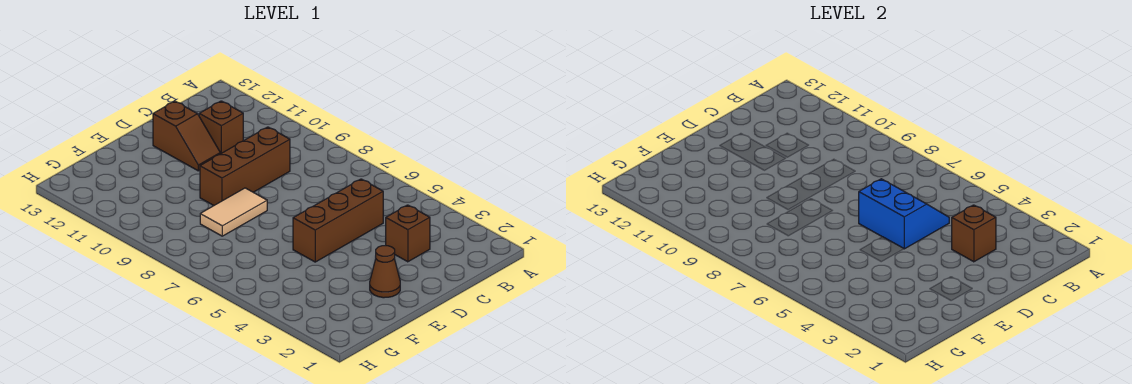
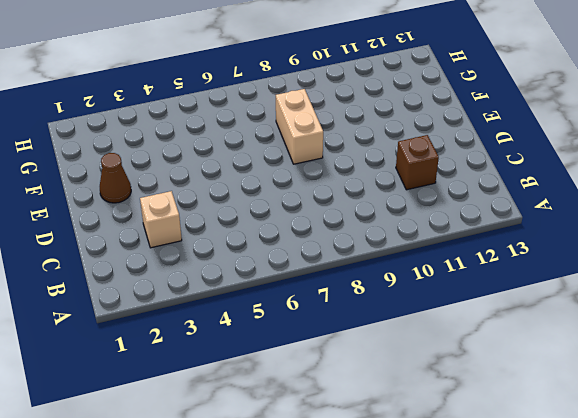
tan brick C3 level 1 -> brown brick C3 level 1
tan brick E8:F8 level 1 -> tan tile E8:F8 level 1
none -> brown brick C5:E5 level 1
none -> brown brick C9:E9 level 1

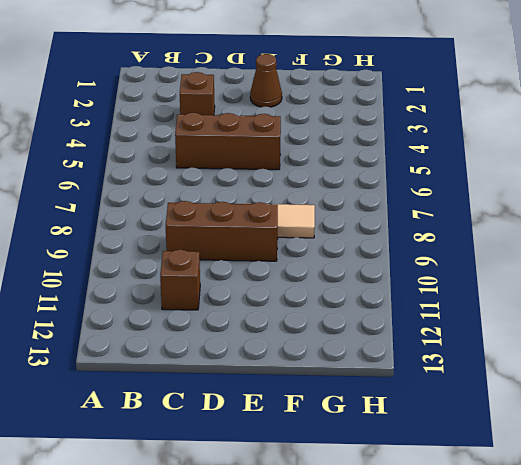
none -> brown slope D11:D12 level 1 top 12
none -> brown brick C3 level 2

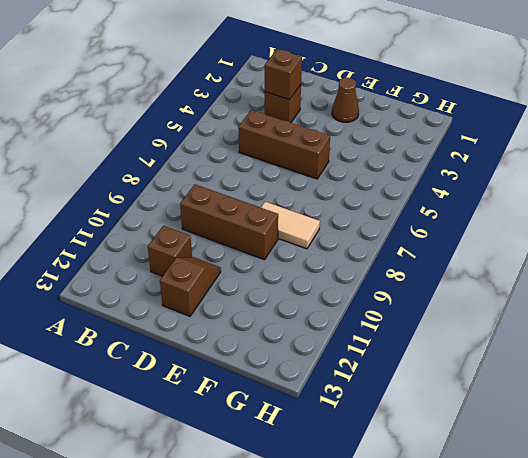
none -> blue slope C5:D6 level 2 top D

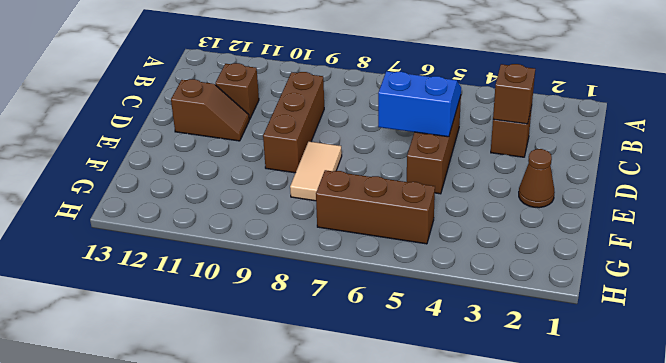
brown brick G5:G7 level 1 -> none

